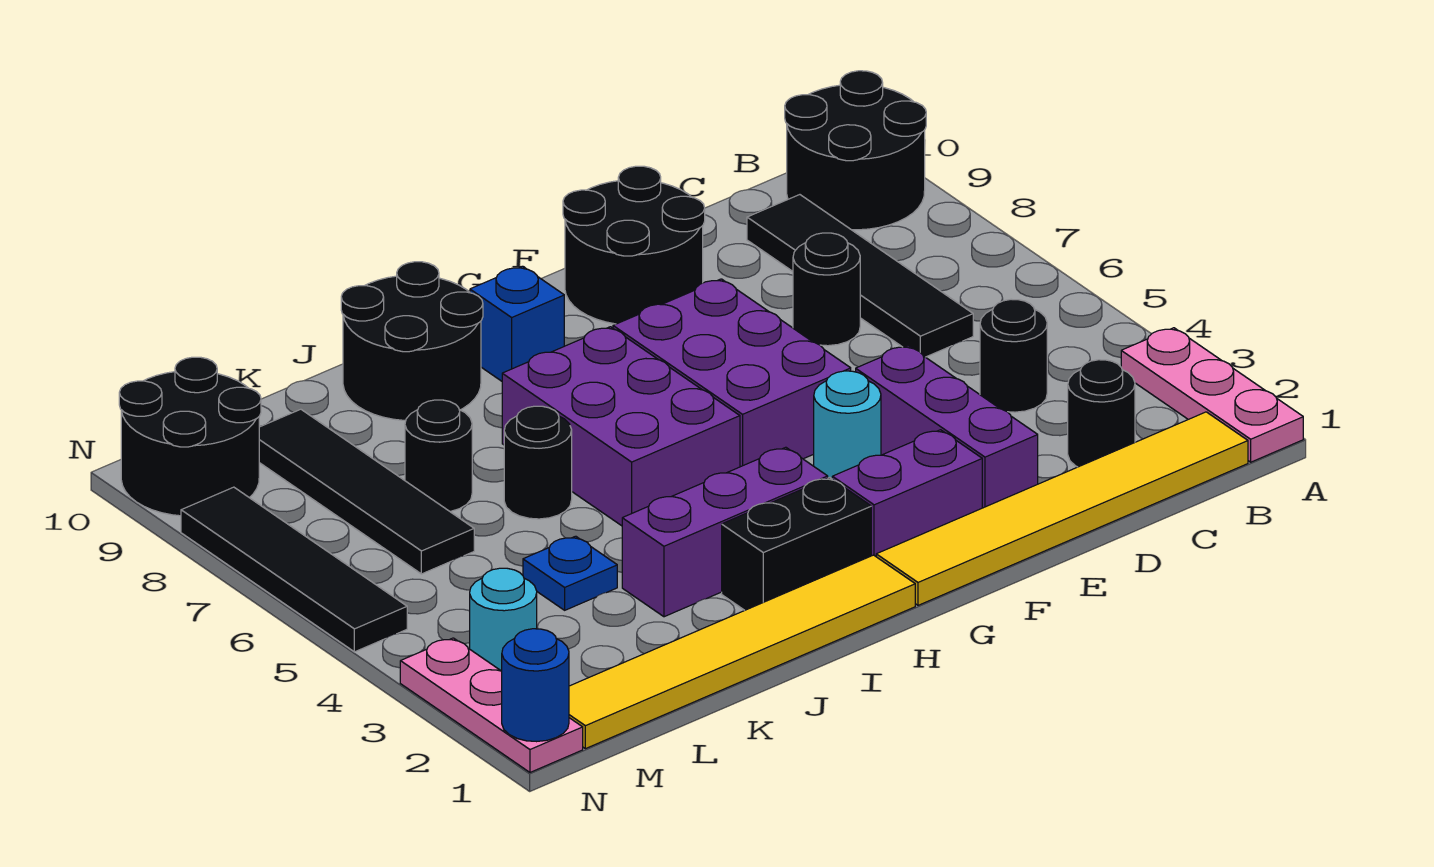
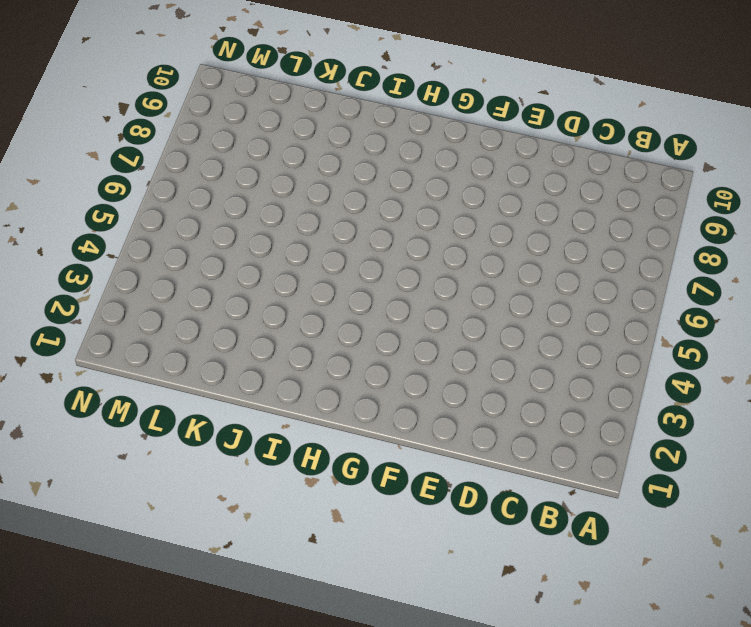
none -> pink plate A1:A3 level 1
none -> black round brick A9:B10 level 1
none -> yellow tile B1:G1 level 1

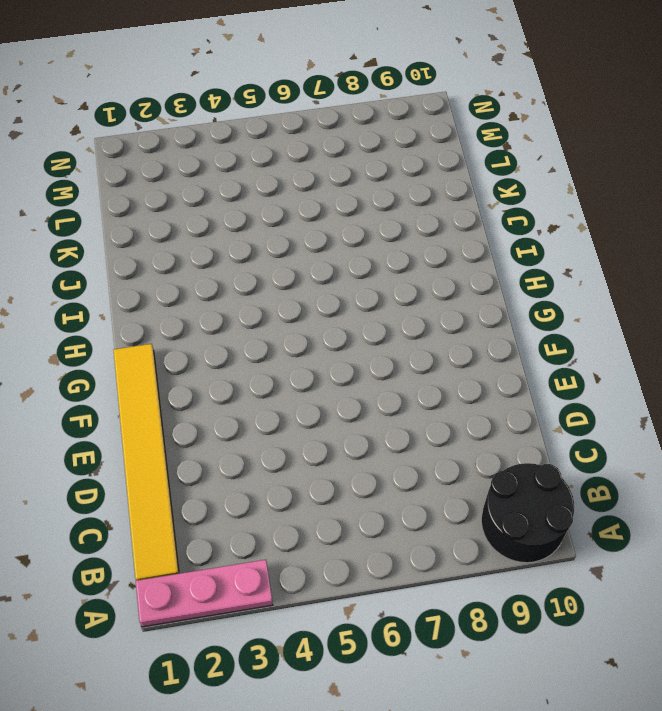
none -> black round brick C2 level 1
none -> black round brick C4 level 1
none -> black tile C6:C9 level 1

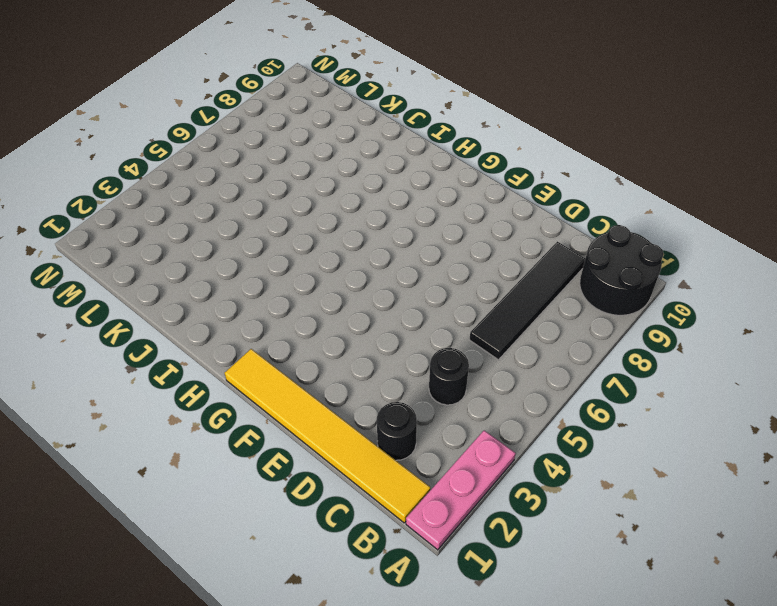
none -> black round brick D7 level 1
none -> purple brick E2:E4 level 1
none -> black round brick E9:F10 level 1

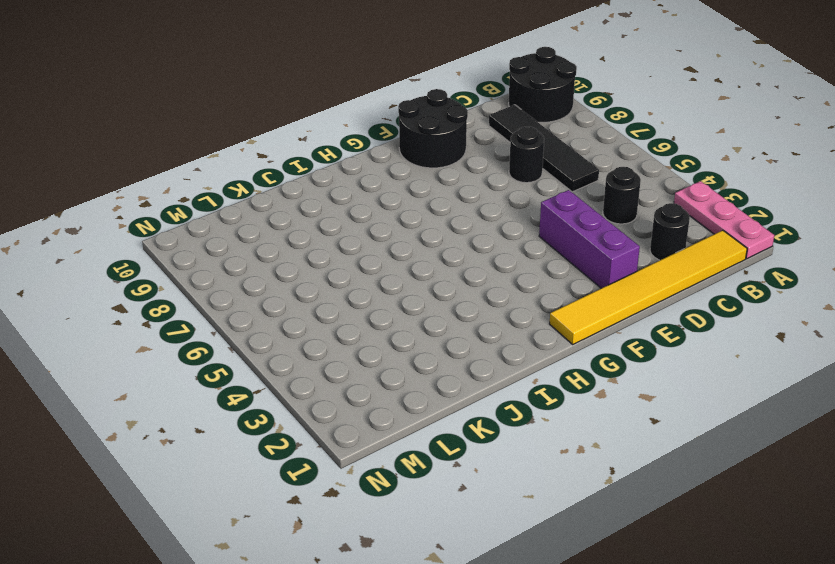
none -> purple brick F2:G2 level 1
none -> cyan round brick F4 level 1
none -> purple brick F5:G7 level 1

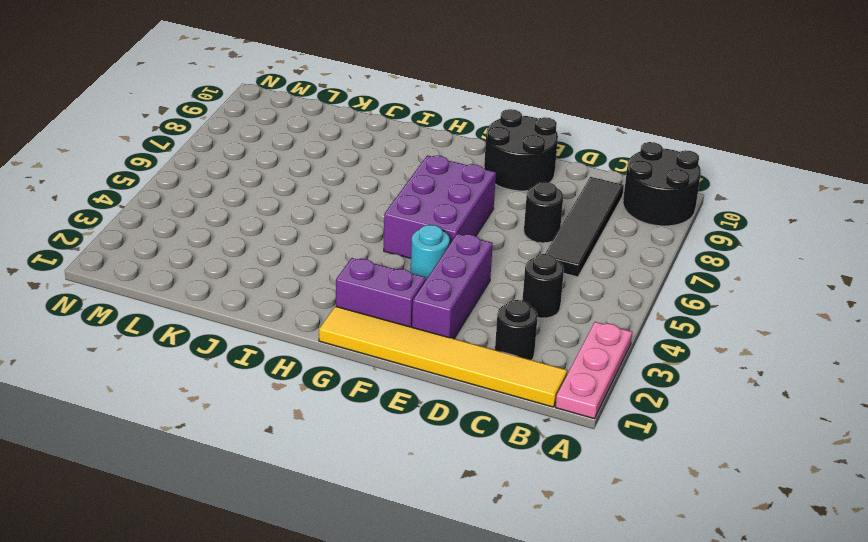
none -> yellow tile H1:M1 level 1
none -> black brick H2:I2 level 1
none -> purple brick H3:J3 level 1

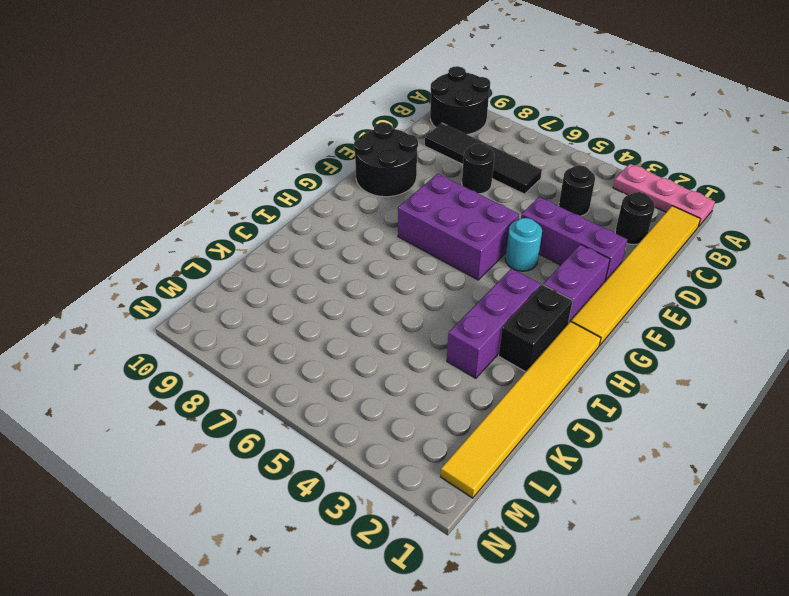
none -> purple brick H5:I7 level 1
none -> blue brick H9 level 1
none -> black round brick I9:J10 level 1

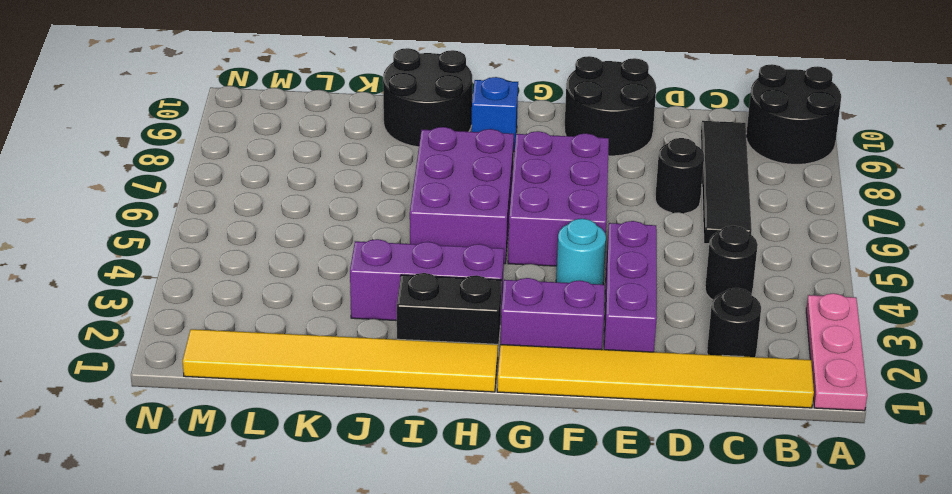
none -> black round brick J6 level 1
none -> blue plate K4 level 1
none -> black round brick K7 level 1

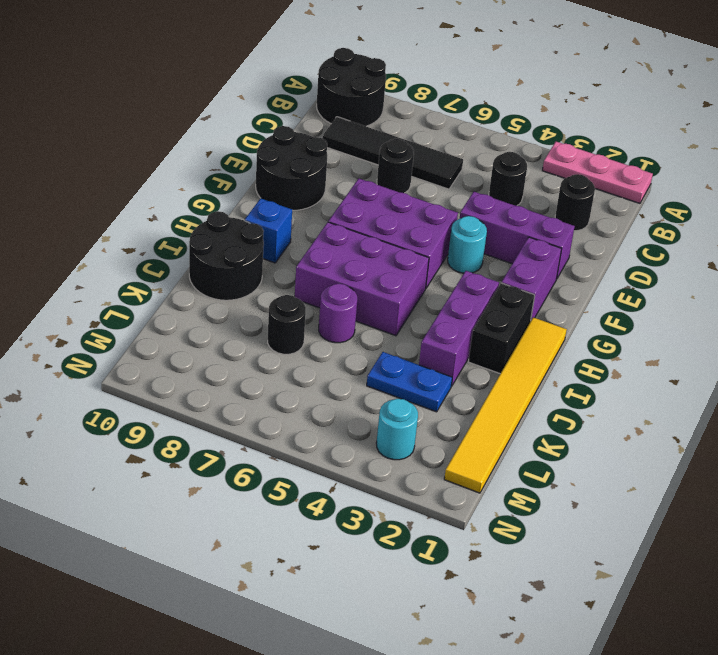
purple round brick J6 level 1 -> black round brick J6 level 1
blue plate K3:K4 level 1 -> blue plate K4 level 1
none -> yellow tile B1:G1 level 1
none -> black tile L6:L9 level 1
none -> black round brick M9:N10 level 1

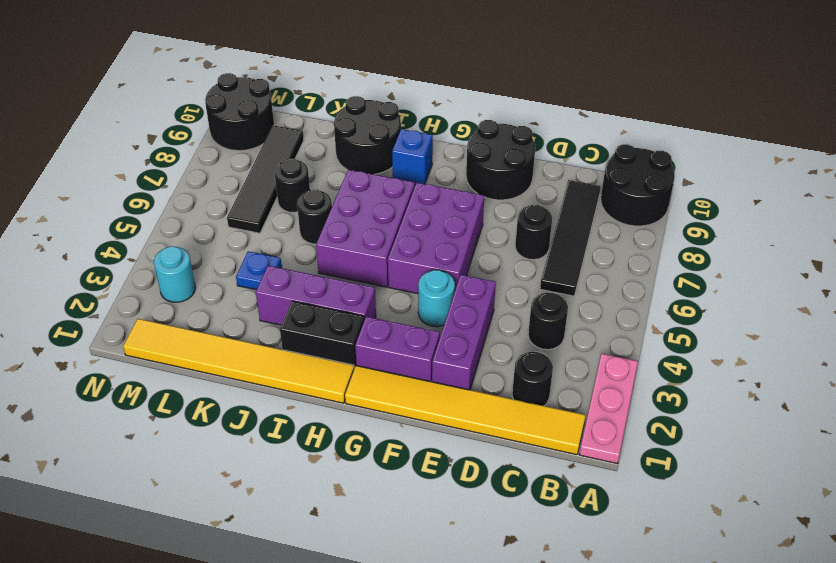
none -> pink plate N1:N3 level 1
none -> black tile N5:N8 level 1
none -> blue round brick N1 level 2

